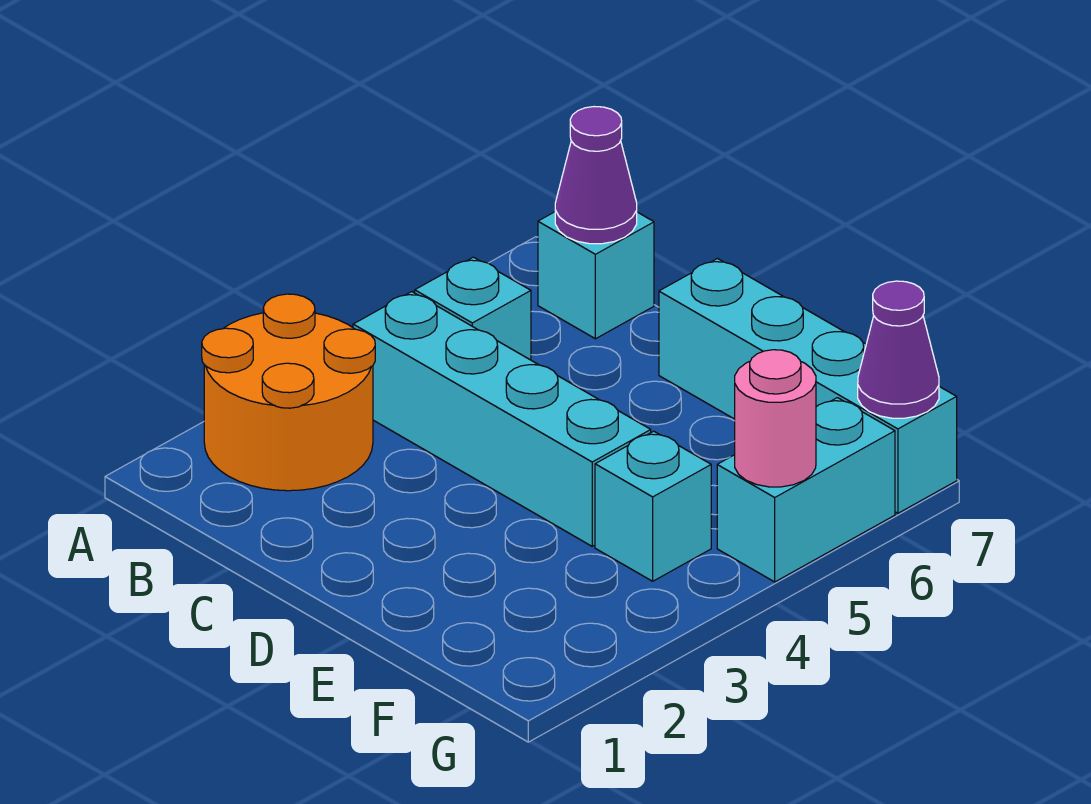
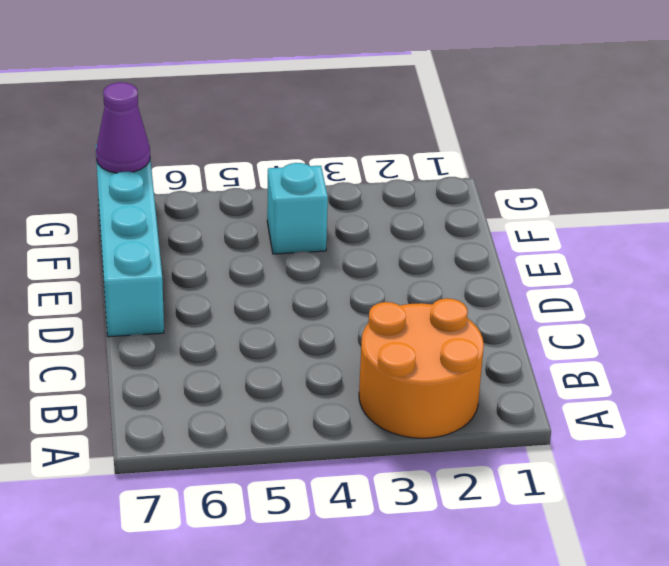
none -> cyan brick B4:E4 level 1
none -> cyan brick B5 level 1

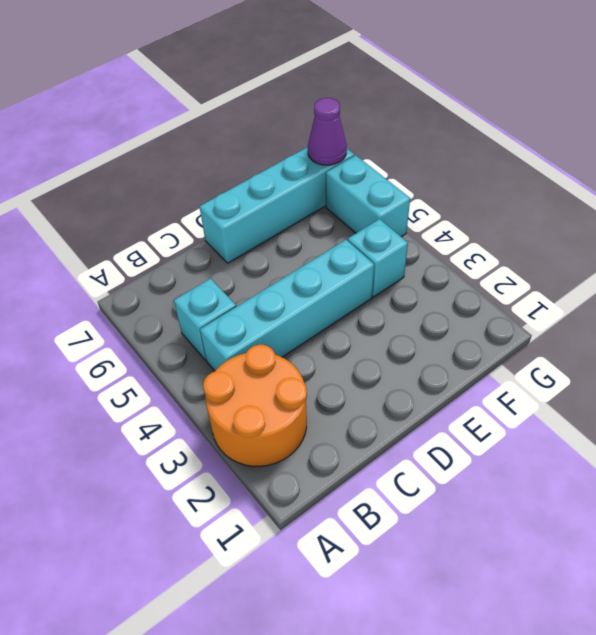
none -> cyan brick B7 level 1
none -> purple cone B7 level 2

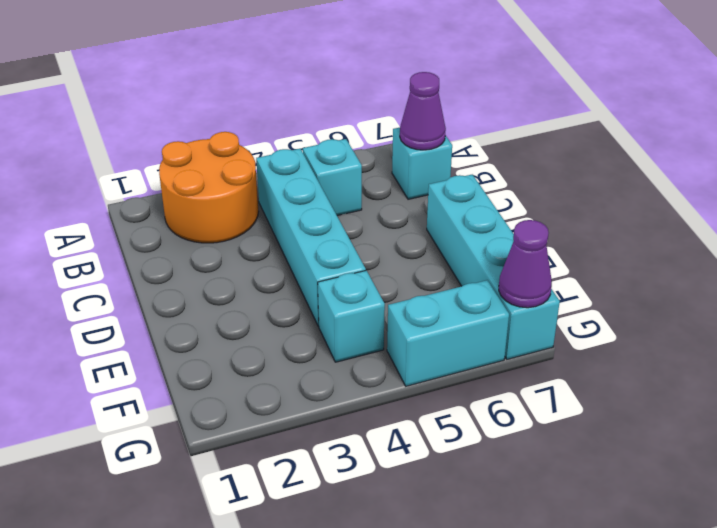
none -> pink round brick G5 level 2

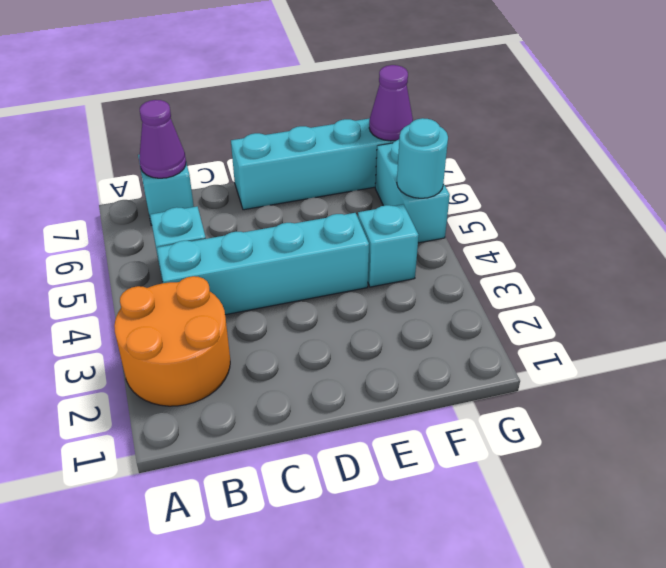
cyan round brick G5 level 2 -> pink round brick G5 level 2

